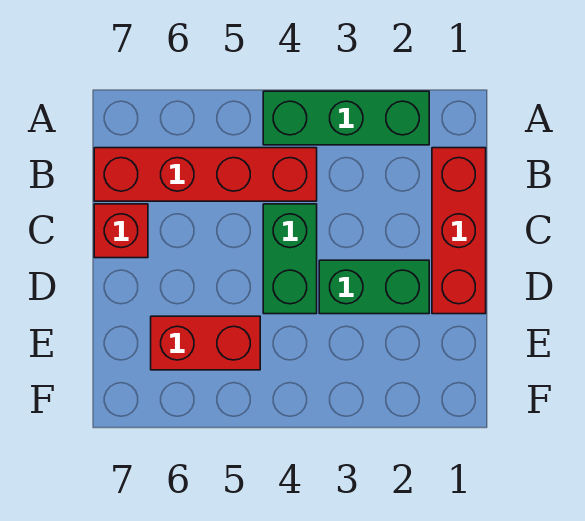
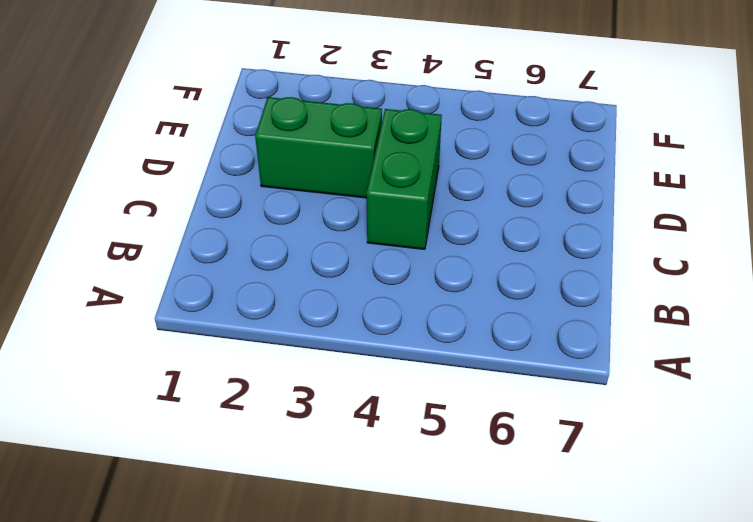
none -> green brick A2:A4 level 1
none -> red brick B1:D1 level 1

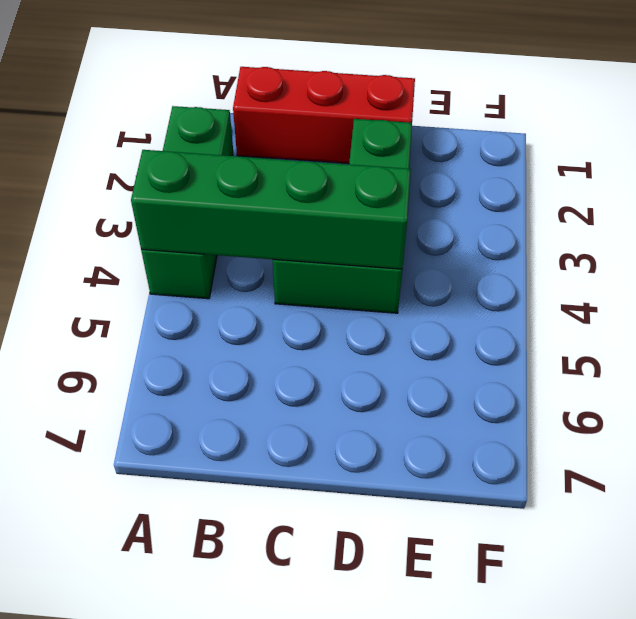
green brick A4:D4 level 2 -> none
none -> red brick B4:B7 level 1
none -> red brick C7 level 1

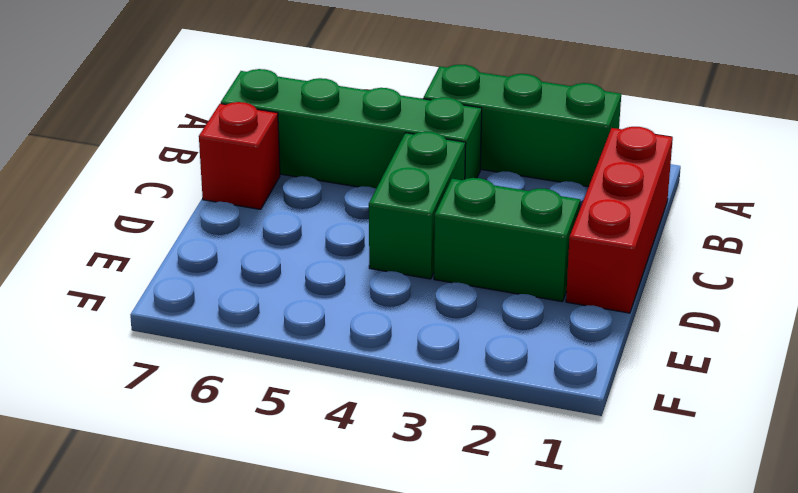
green brick B4:B7 level 1 -> red brick B4:B7 level 1
none -> red brick E5:E6 level 1

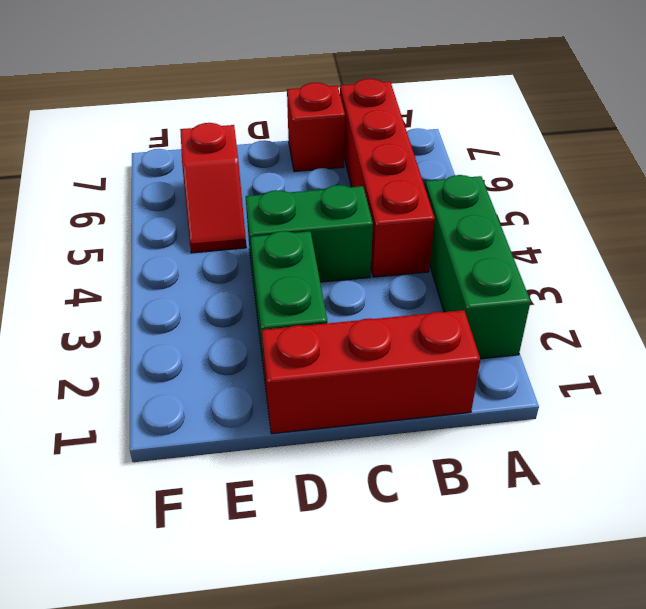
red slope E5:E6 level 1 top 6 -> red brick E5:E6 level 1

